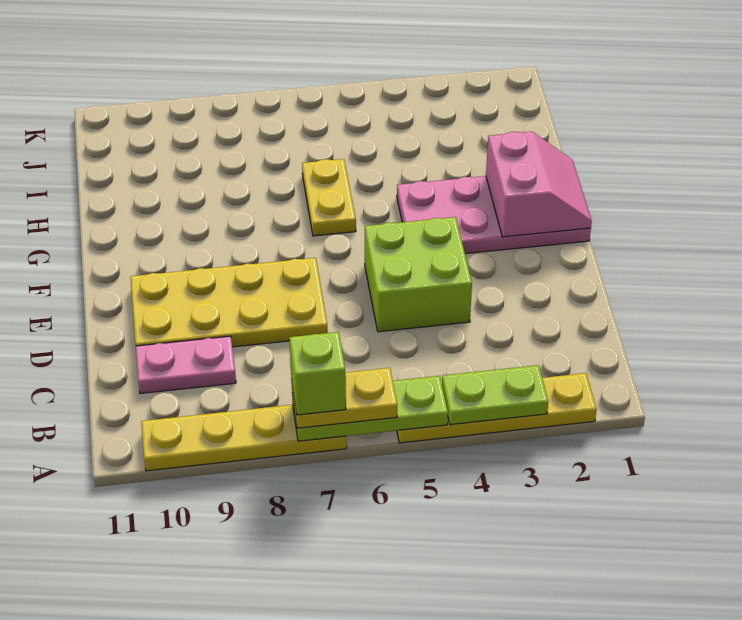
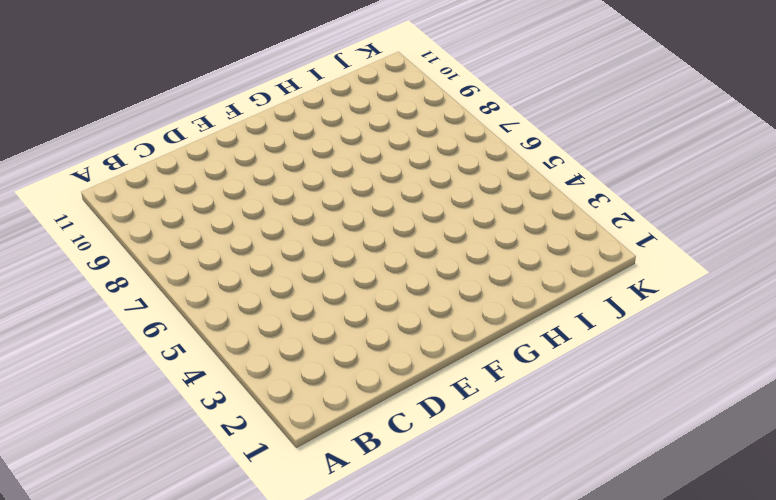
none -> yellow plate A2:A5 level 1
none -> yellow plate A7:A10 level 1
none -> pink plate C9:C10 level 1

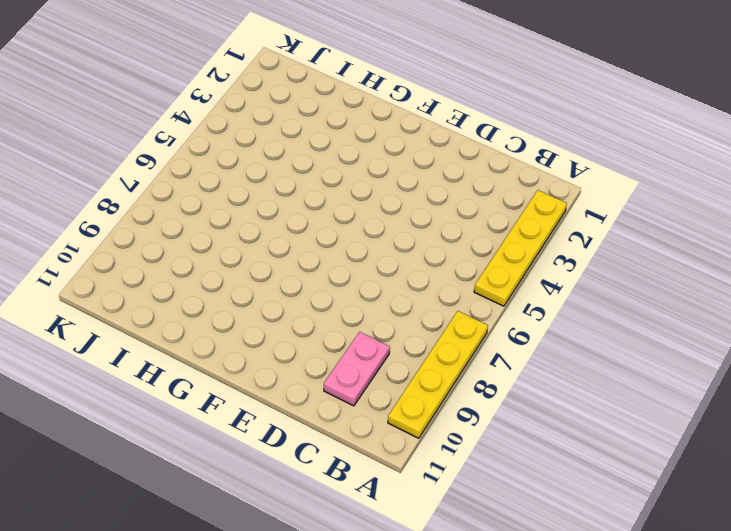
none -> lime brick D4:E5 level 1
none -> yellow plate D7:E10 level 1
none -> pink plate F1:G4 level 1

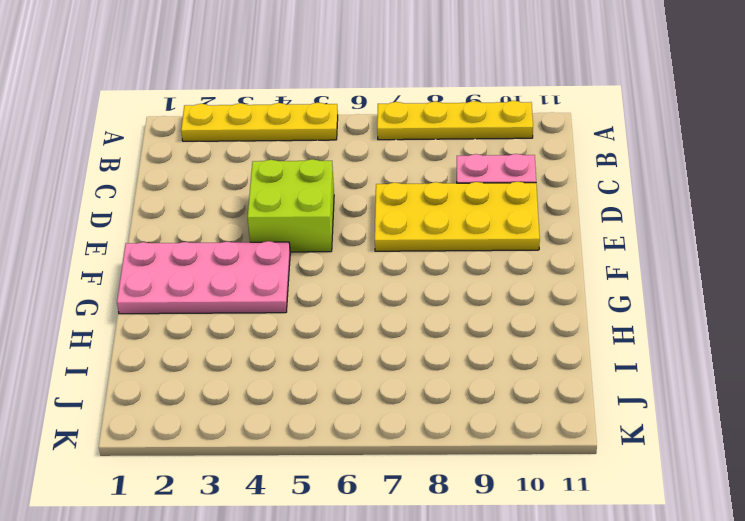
none -> yellow plate G6:H6 level 1
none -> lime plate A3:A4 level 2
none -> lime plate A5:A7 level 2

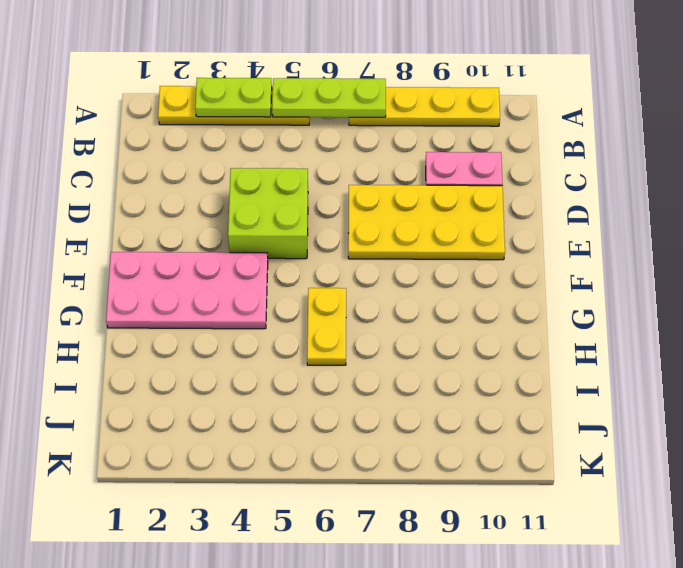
none -> pink slope F1:G2 level 2 top 2
none -> yellow plate A6:A7 level 3
none -> lime brick A7 level 4

